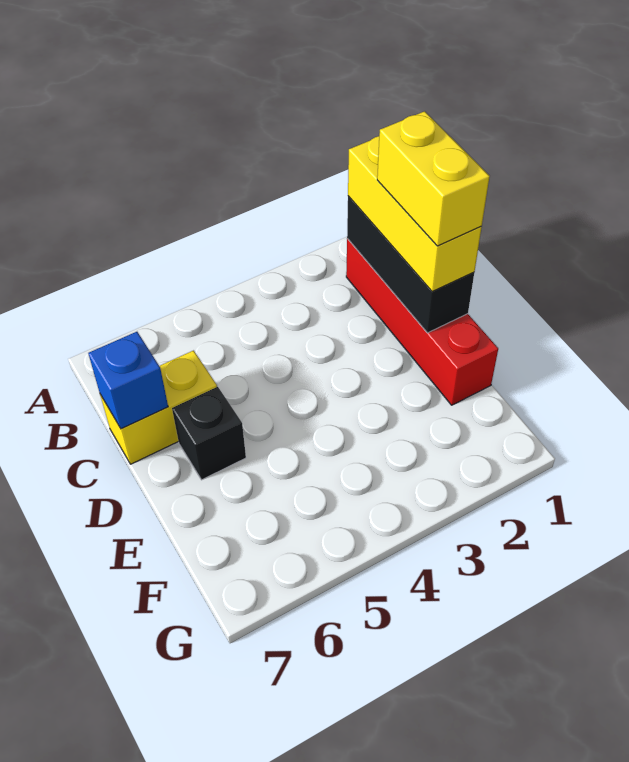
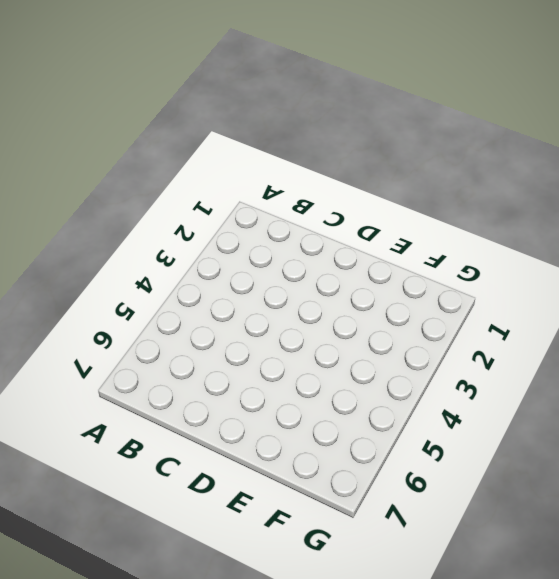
none -> red brick B1:E1 level 1
none -> yellow brick C6:C7 level 1

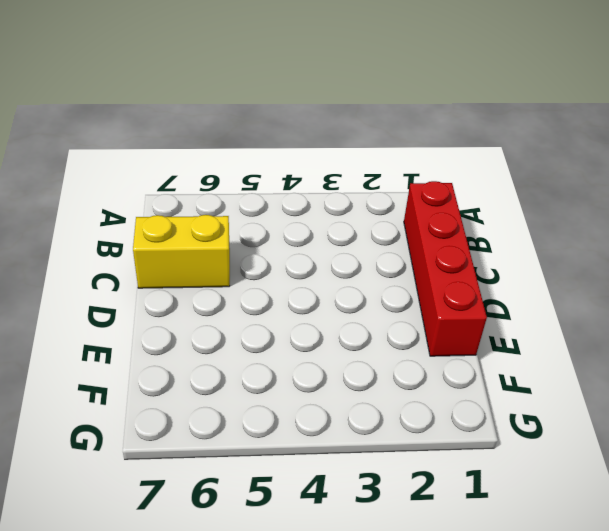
none -> black brick D6 level 1
none -> black brick B1:D1 level 2

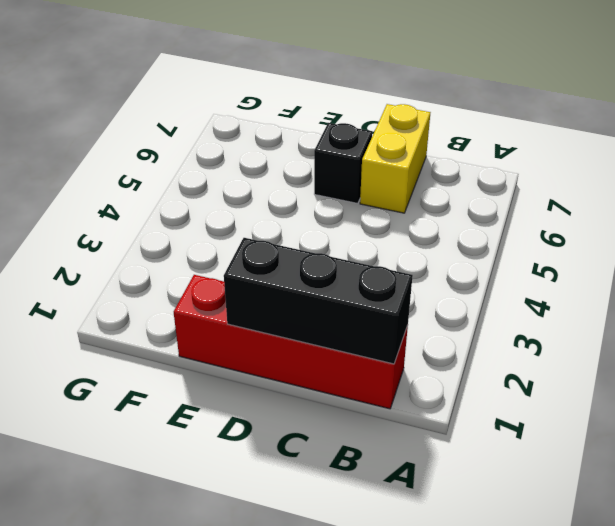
none -> blue brick C7 level 2
none -> yellow brick B1:D1 level 3

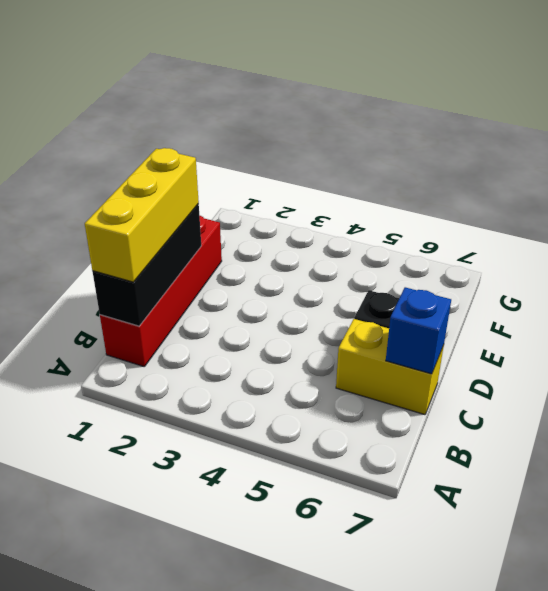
none -> yellow brick C1:D1 level 4

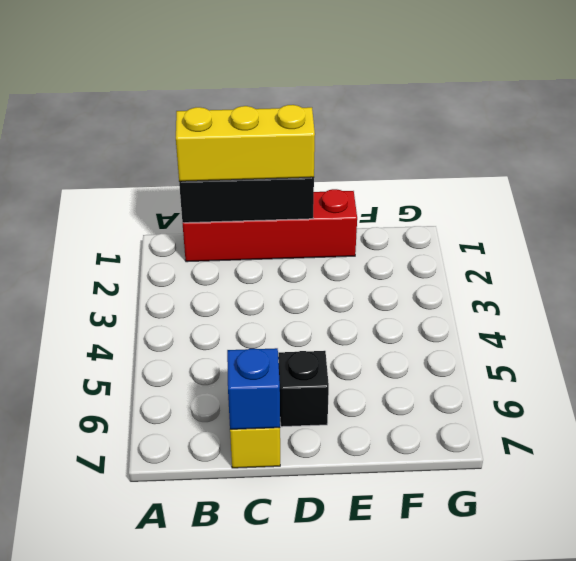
none -> yellow brick C1:D1 level 4

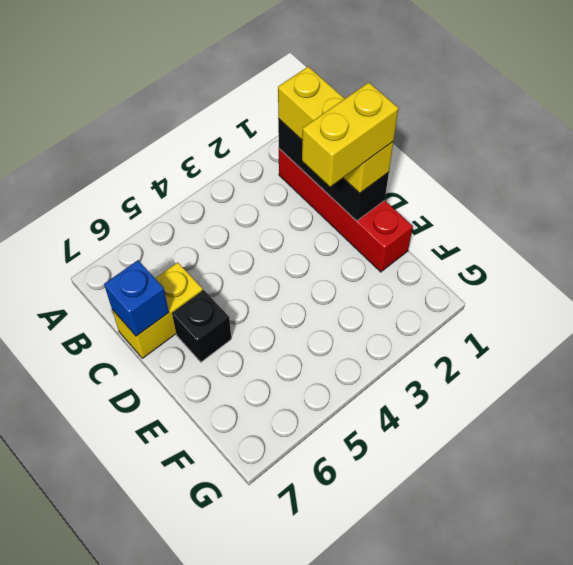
yellow brick D1:D2 level 4 -> yellow brick C1:D1 level 4

